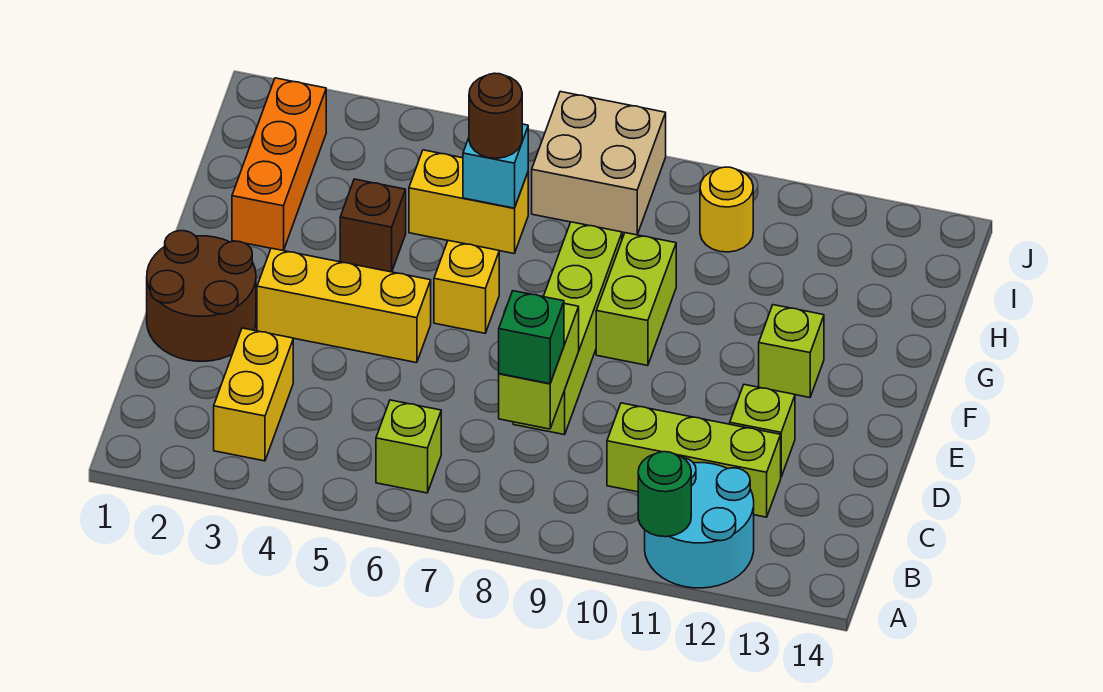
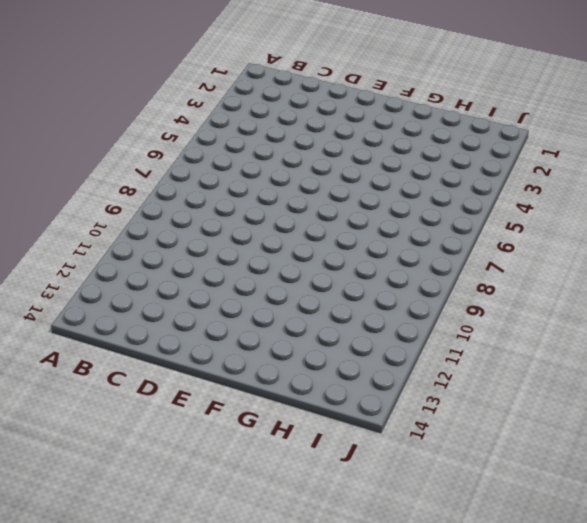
none -> cyan round brick A11:B12 level 1
none -> yellow brick B3:C3 level 1
none -> lime brick B6 level 1

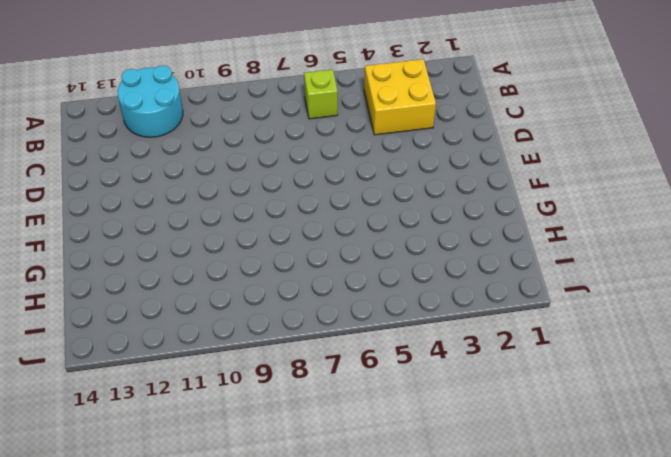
yellow brick B3:C4 level 1 -> yellow brick B3:C3 level 1
none -> lime brick C10:C12 level 1
none -> brown round brick D1:E2 level 1
none -> lime brick D8:G8 level 1

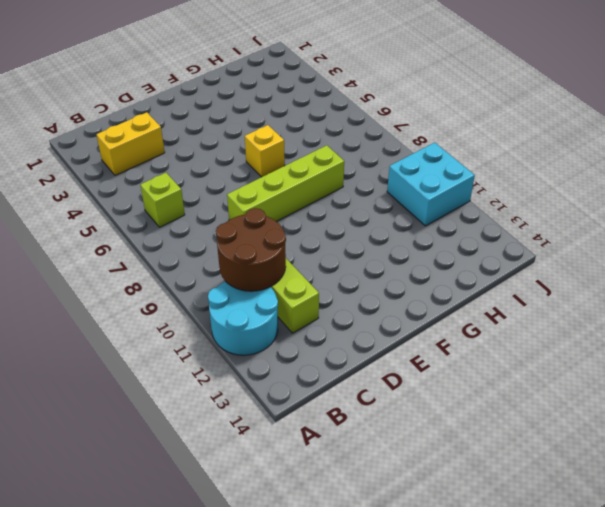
brown round brick B10:C11 level 2 -> brown round brick D1:E2 level 1
cyan brick I10:J11 level 1 -> yellow round brick I10 level 1
none -> lime brick D12 level 1
none -> yellow brick E3:E5 level 1
none -> lime brick F9:G9 level 1

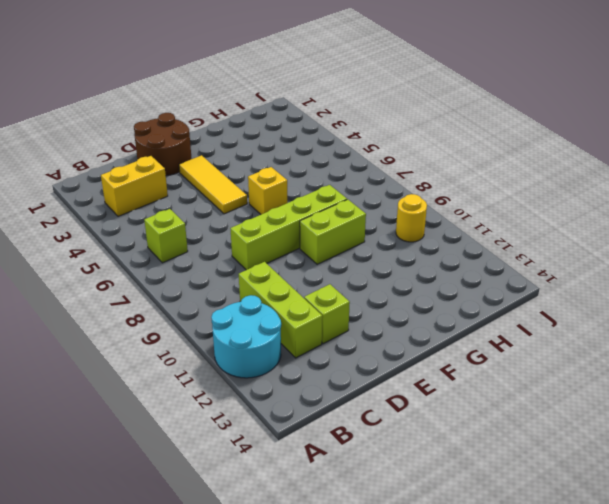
yellow tile E3:E5 level 1 -> yellow brick E3:E5 level 1
none -> lime brick F12 level 1
none -> orange brick G2:I2 level 1
none -> brown brick G4 level 1

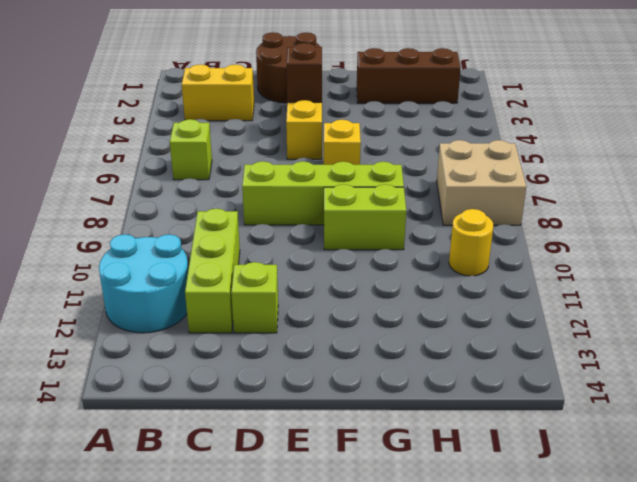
brown brick E4 level 2 -> brown brick G4 level 1
brown brick G2:I2 level 1 -> orange brick G2:I2 level 1
none -> lime brick F12 level 1
none -> yellow brick H5:H6 level 1
none -> green round brick A11 level 2

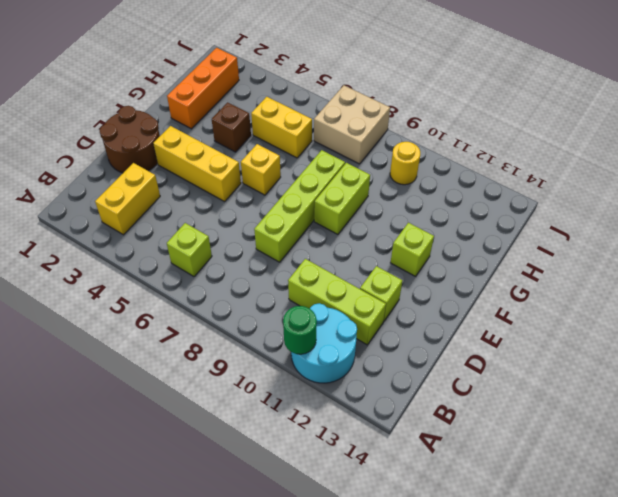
none -> lime brick C8:D8 level 2
none -> cyan brick H6 level 2
none -> green brick C8 level 3

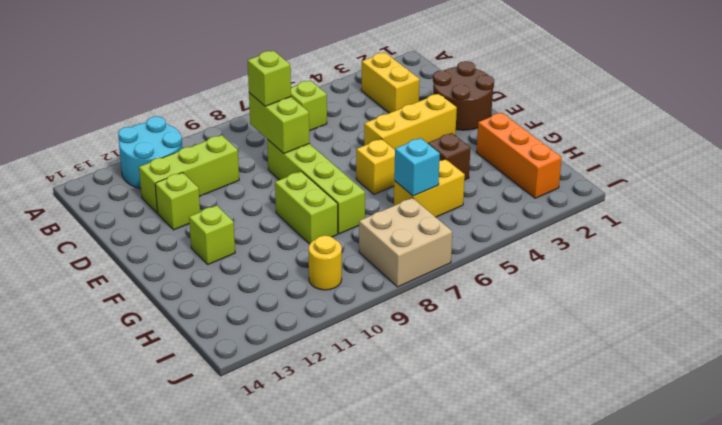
lime brick C8 level 3 -> green brick C8 level 3
none -> green round brick A11 level 2
none -> brown round brick H6 level 3

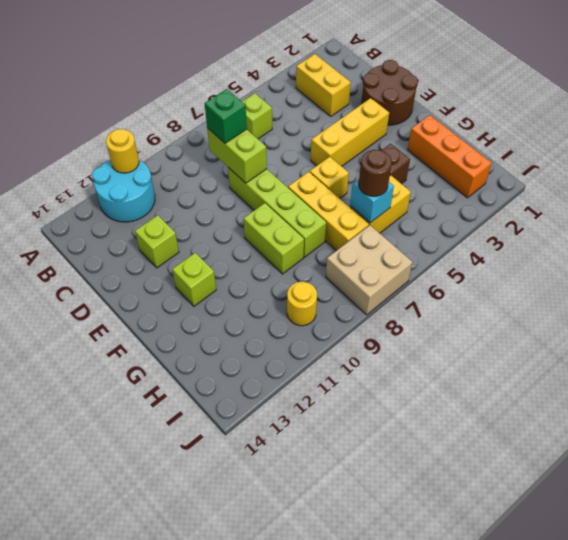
yellow round brick A11 level 2 -> green round brick A11 level 2
yellow brick F7:H7 level 1 -> none
none -> lime brick C10:C12 level 1

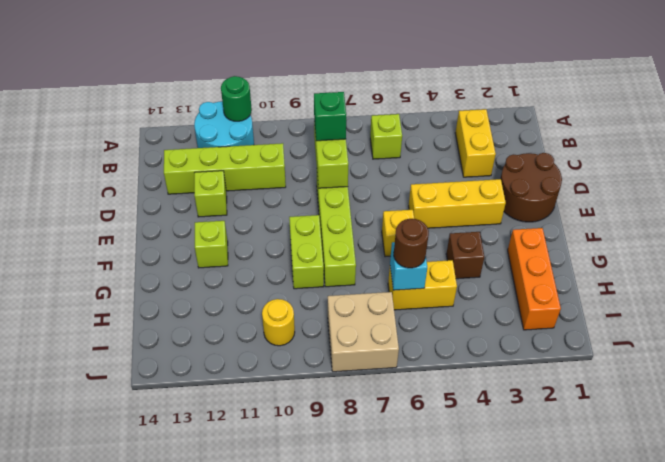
lime brick C10:C13 level 1 -> lime brick C10:C12 level 1

